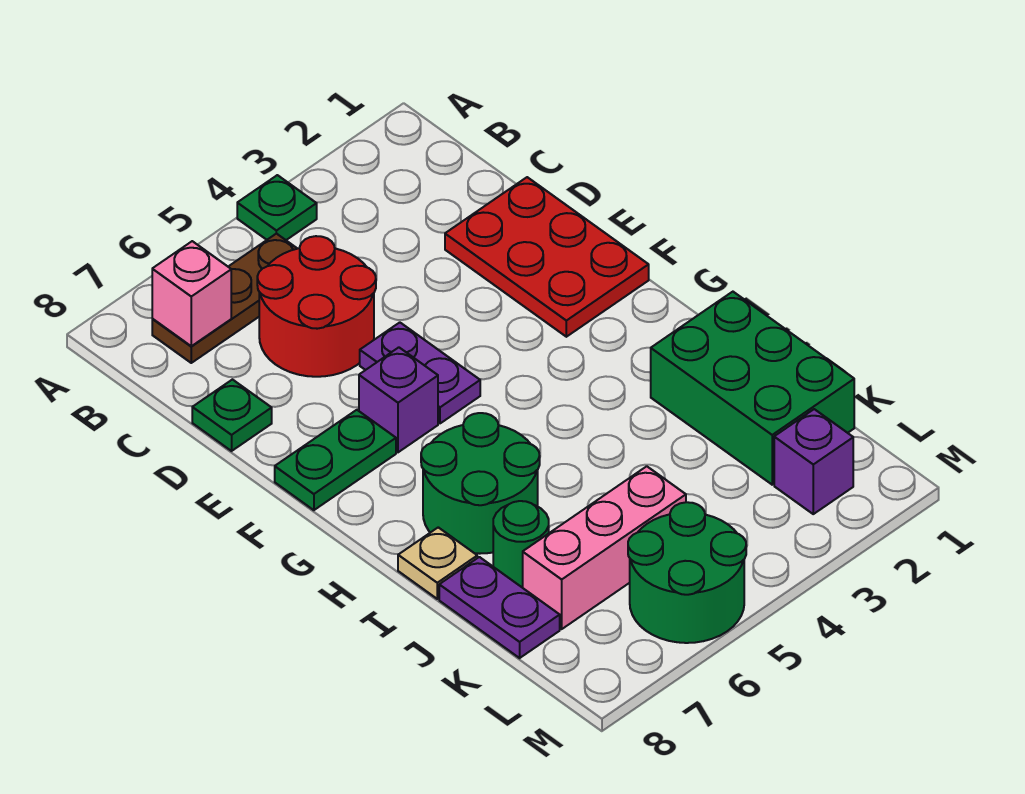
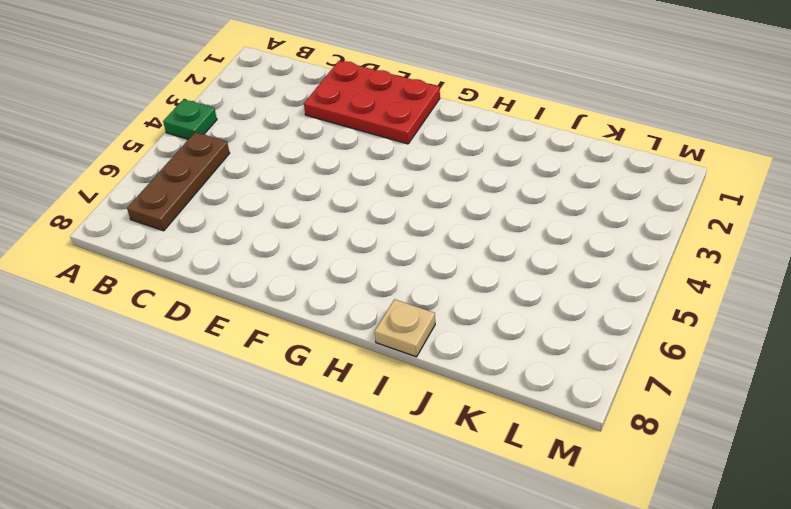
none -> red round brick C5:D6 level 1
none -> green plate D8 level 1
none -> purple plate E5:F5 level 1

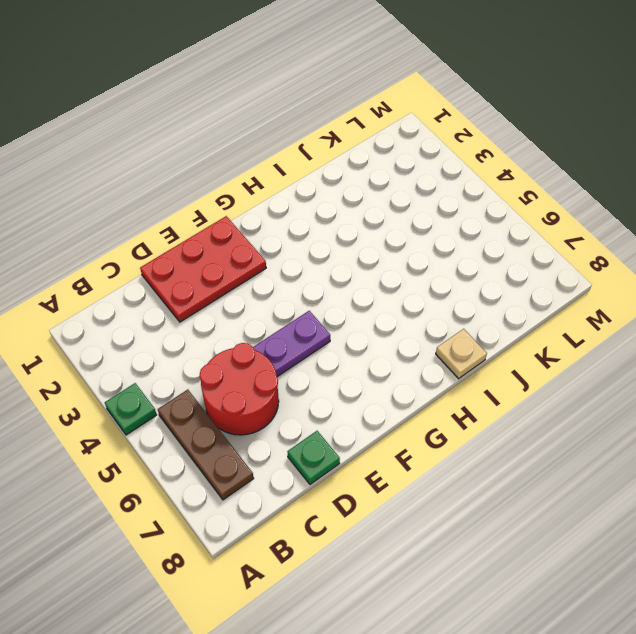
none -> purple brick F6 level 1
none -> green plate F7:F8 level 1
none -> green round brick H6:I7 level 1

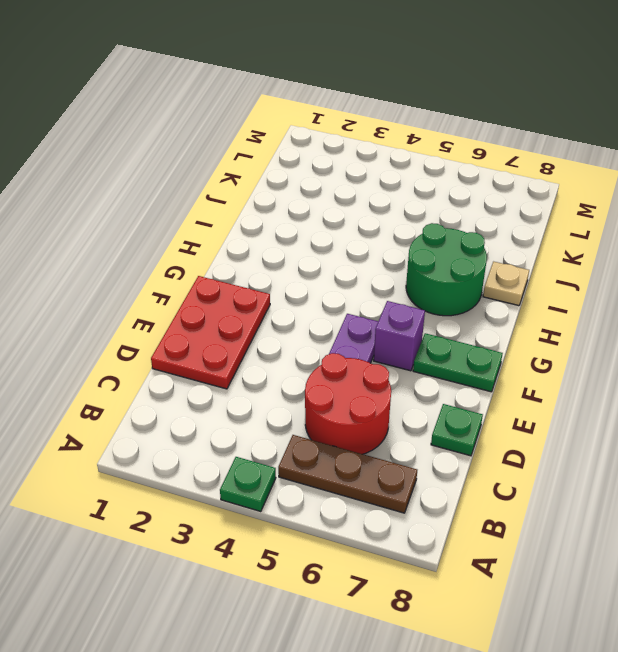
none -> green brick I1:K2 level 1
none -> green round brick J7 level 1
none -> purple plate J8:K8 level 1

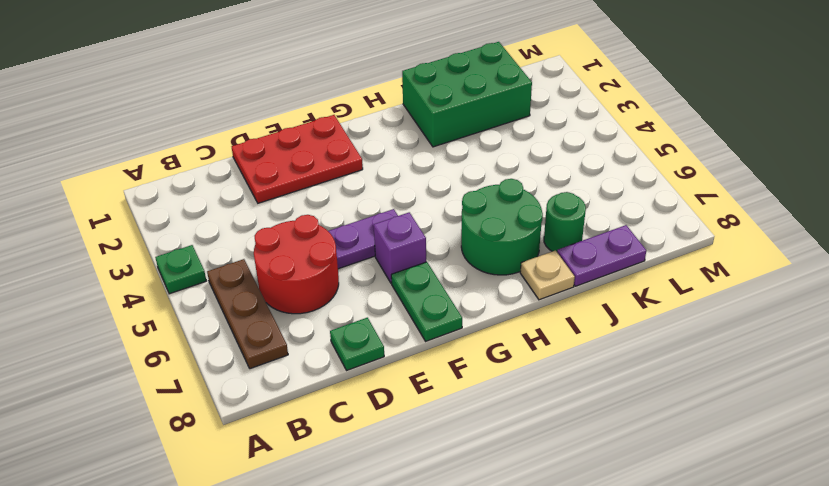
none -> pink brick K5:K7 level 1
none -> purple brick L2 level 1
none -> green round brick L5:M6 level 1

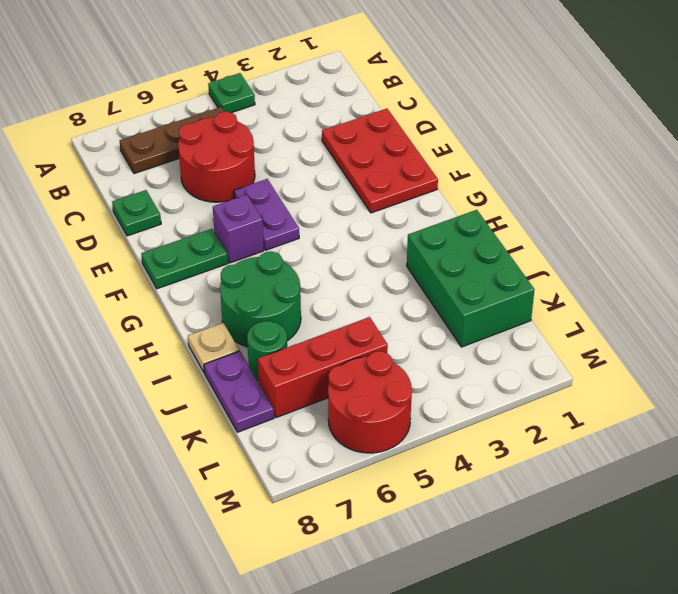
red brick K5:K7 level 1 -> pink brick K5:K7 level 1
red round brick L5:M6 level 1 -> green round brick L5:M6 level 1
none -> purple brick L2 level 1
none -> pink brick B7 level 2

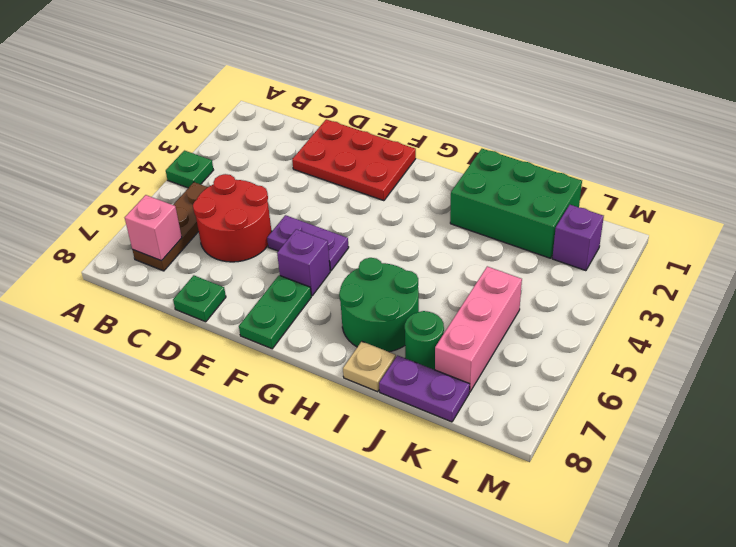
none -> green round brick L5:M6 level 1

